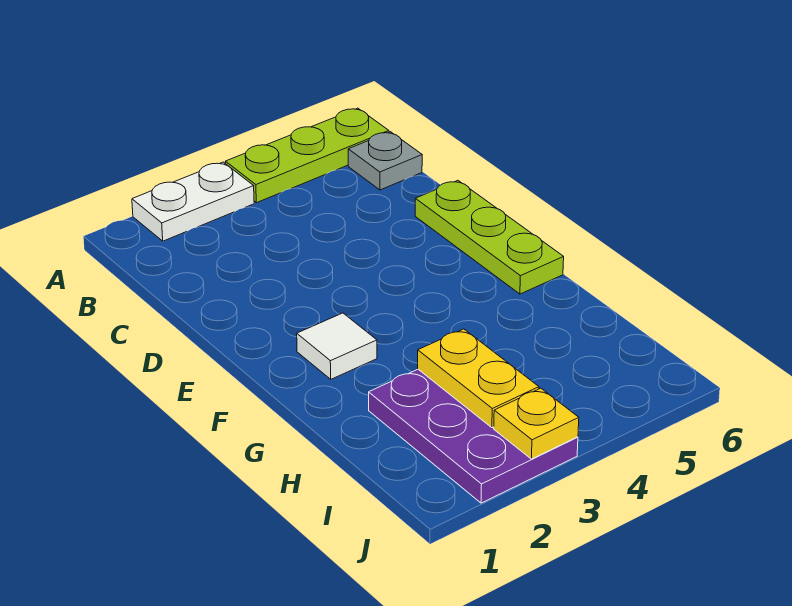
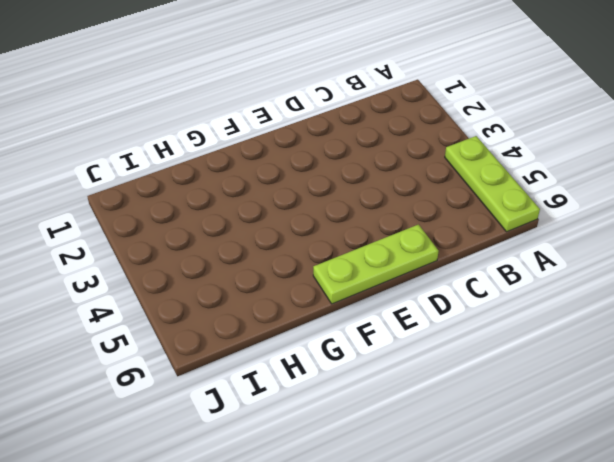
none -> white plate A2:A3 level 1
none -> grey plate B6 level 1

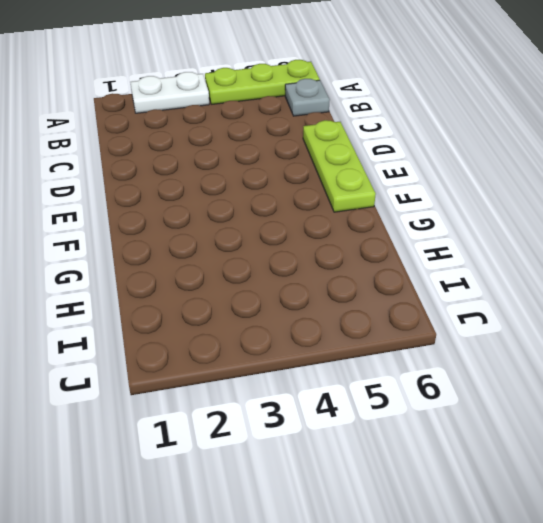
none -> white tile F2 level 1
none -> purple plate H2:J3 level 1

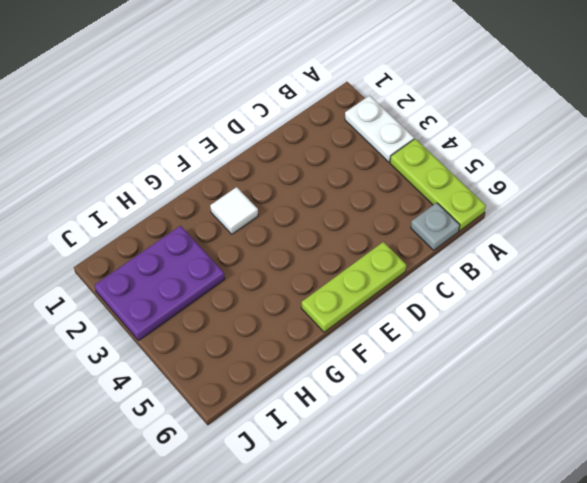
none -> yellow plate H3:I3 level 2
none -> yellow plate J3 level 2

